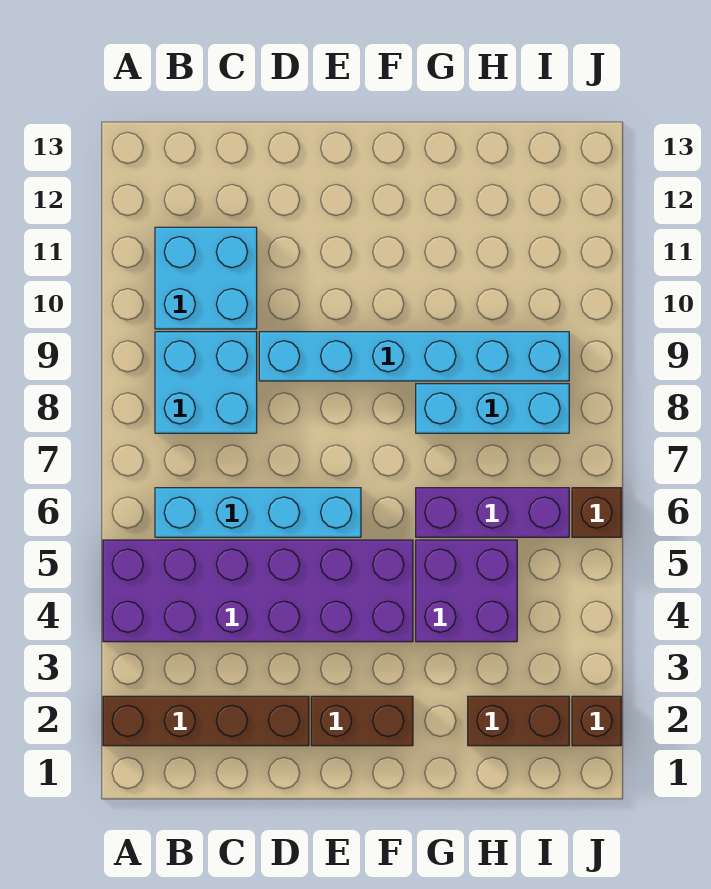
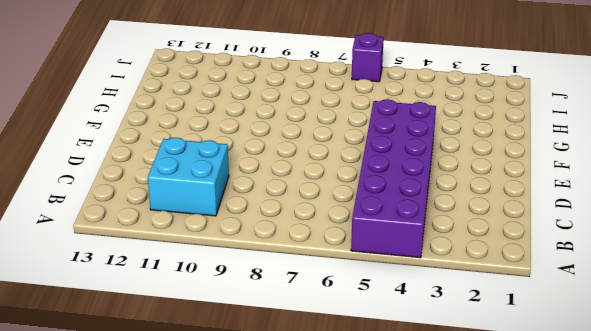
purple brick J6 level 1 -> brown brick J6 level 1
none -> brown brick A2:D2 level 1
none -> cyan brick B6:E6 level 1
none -> cyan brick B8:C9 level 1

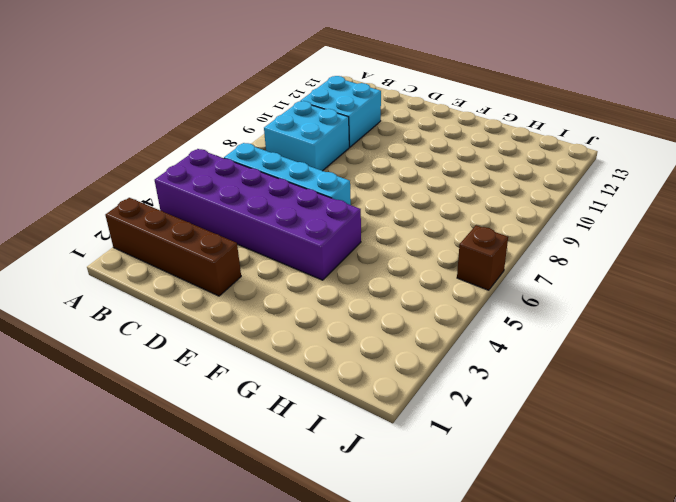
none -> cyan brick D9:I9 level 1
none -> brown brick E2:F2 level 1
none -> purple brick G4:H5 level 1

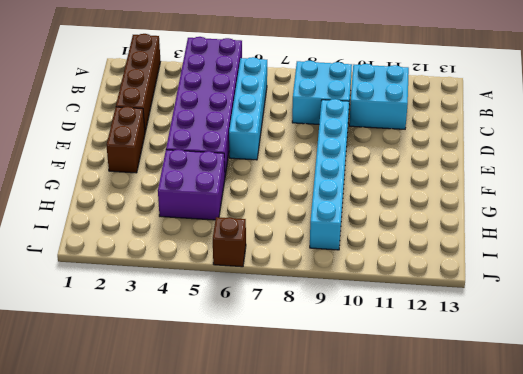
none -> purple brick G6:I6 level 1
none -> cyan brick G8:I8 level 1
none -> brown brick H2:I2 level 1

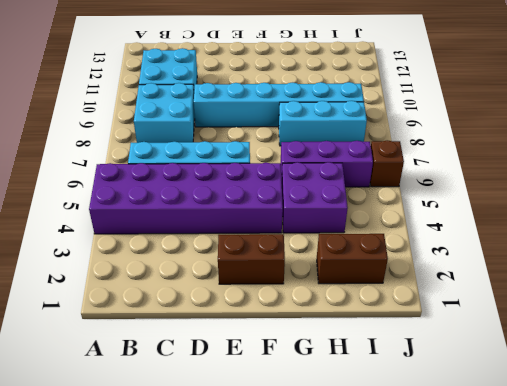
none -> brown brick A2:D2 level 1
none -> brown brick J2 level 1

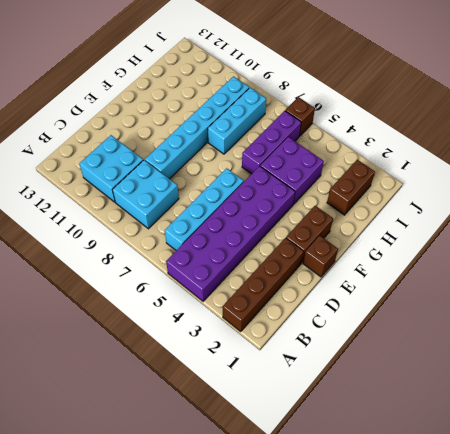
brown brick E1 level 1 -> brown brick J2 level 1

